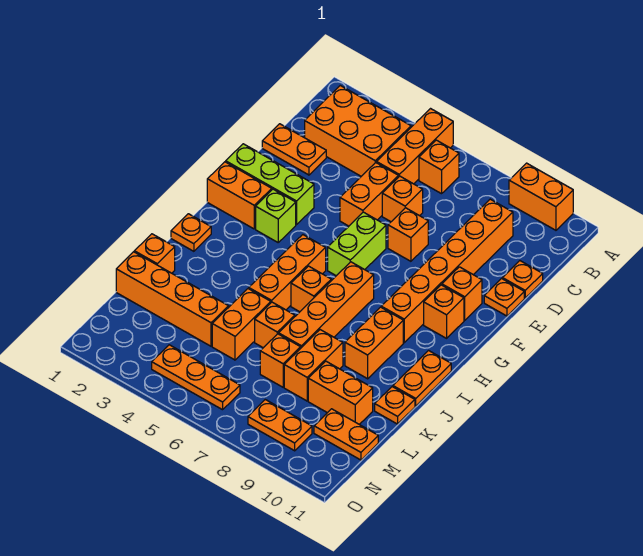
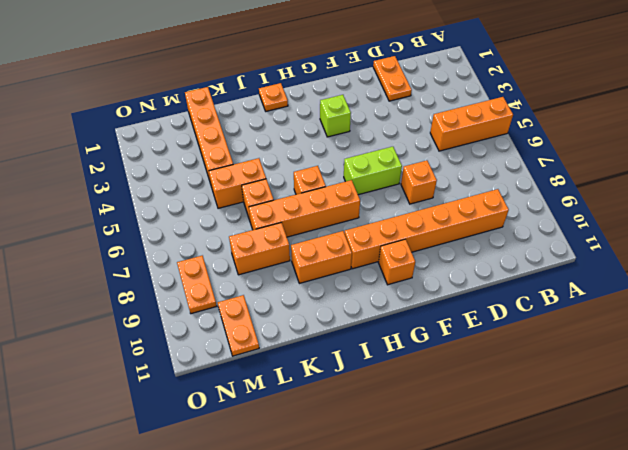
none -> orange brick A9:A10 level 1
none -> orange brick B2:C4 level 1
none -> orange brick B6 level 1
none -> orange brick D5:E5 level 1

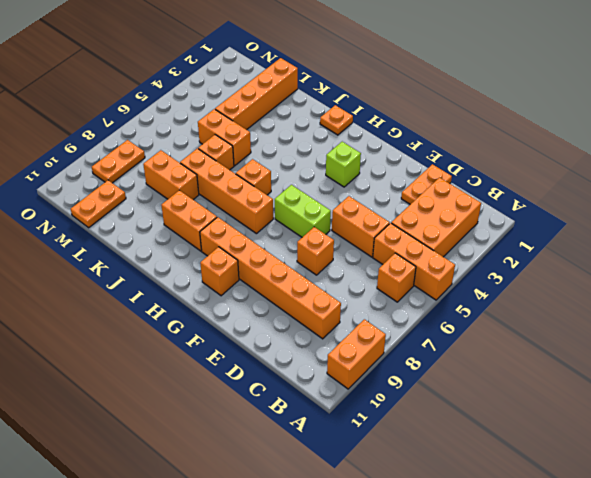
none -> orange brick D6 level 1
none -> orange plate D11 level 1
none -> orange plate E11 level 1
none -> lime brick F1:F3 level 1

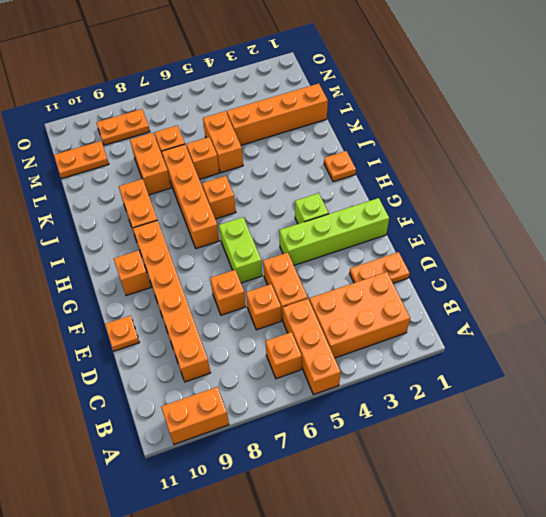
lime brick F1:F4 level 1 -> lime brick F1:F3 level 1
none -> orange plate D11 level 1
none -> orange brick F10 level 1
none -> orange brick G1:G2 level 1
none -> orange brick H5:J5 level 1

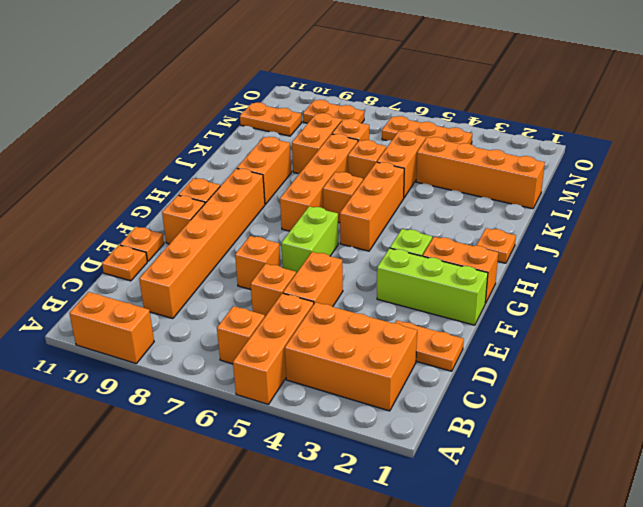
none -> orange plate I11:J11 level 1
none -> orange brick K1 level 1
none -> orange plate K11 level 1
none -> orange brick L9:L10 level 1

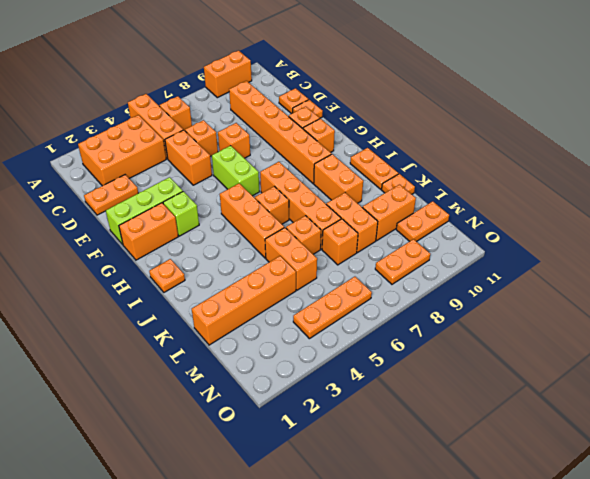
none -> orange brick K1 level 1

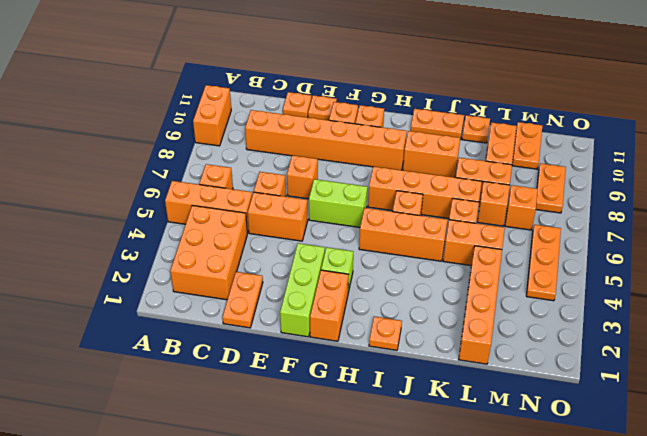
orange brick M7 level 1 -> orange brick K1 level 1

